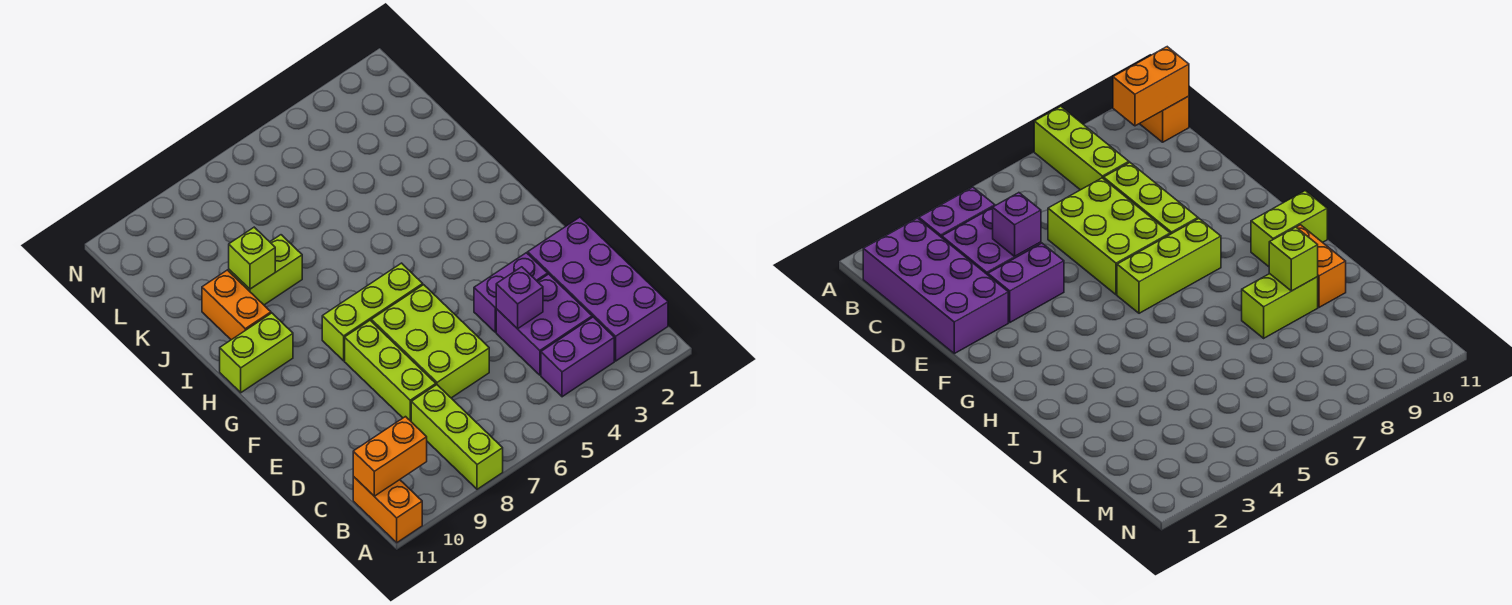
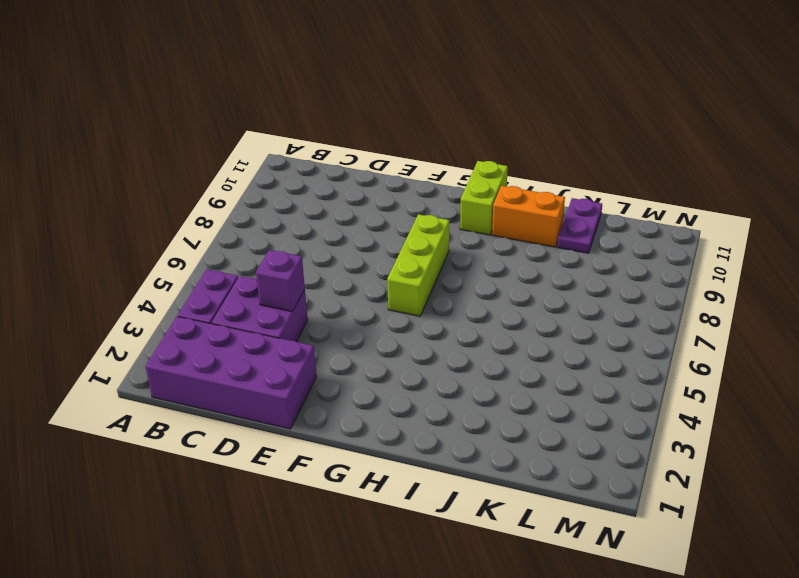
purple plate K10:K11 level 1 -> none
none -> lime brick A8:C8 level 1
none -> orange brick A11:B11 level 1
none -> lime brick D6:F7 level 1

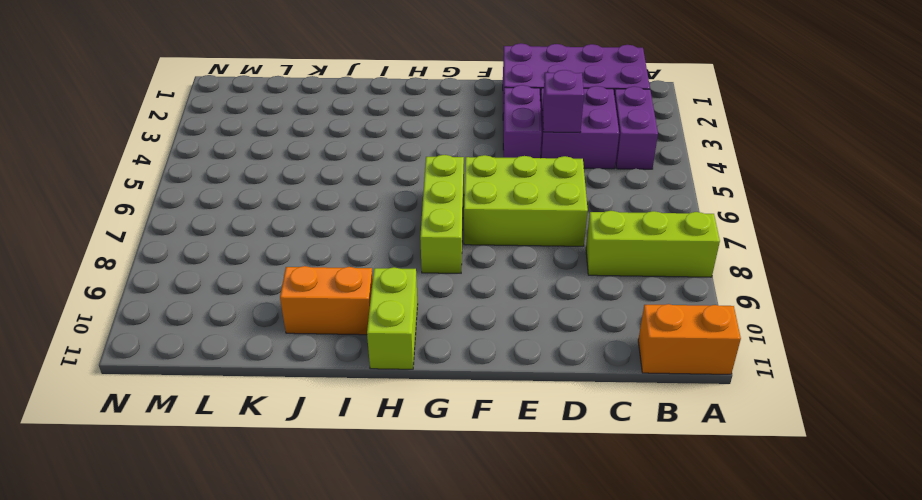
none -> lime brick D8:F8 level 1
none -> lime brick J8:J9 level 1
none -> orange brick B10:B11 level 2

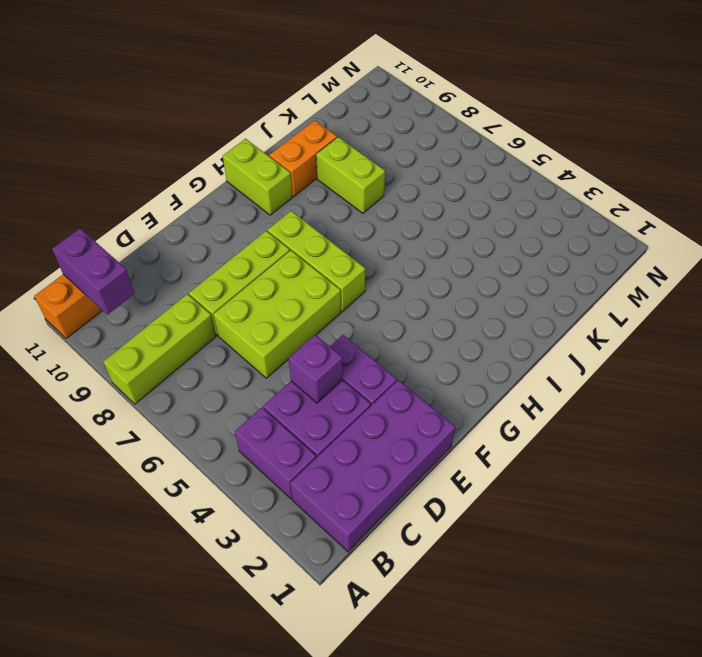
purple brick B10:B11 level 2 -> orange brick B10:B11 level 2
none -> lime brick J9 level 2

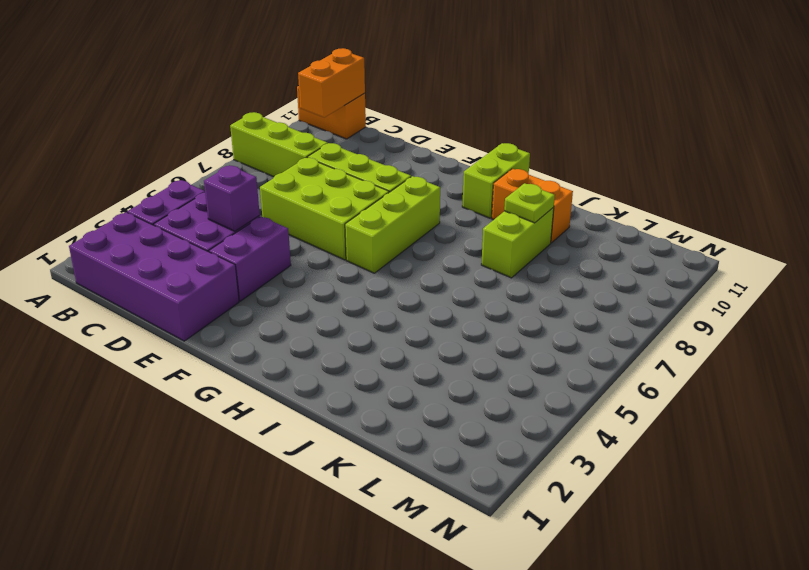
lime plate J9 level 2 -> lime brick J9 level 2

